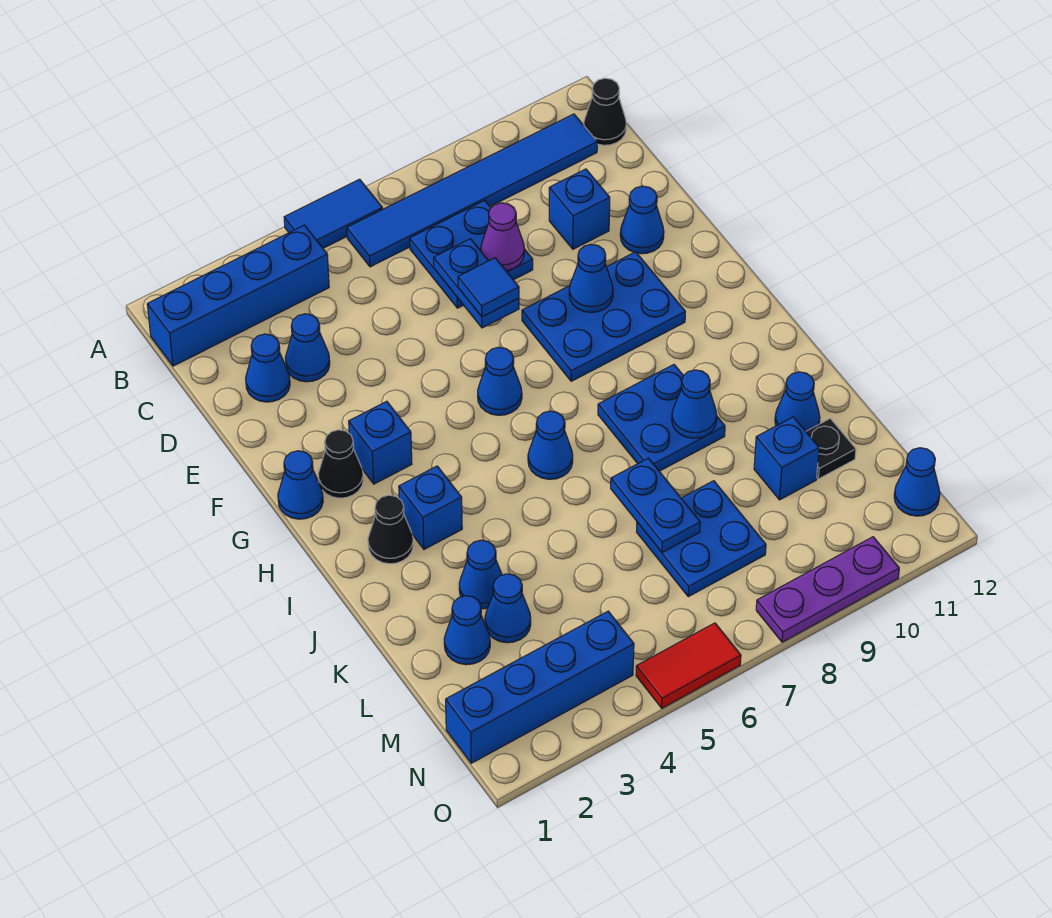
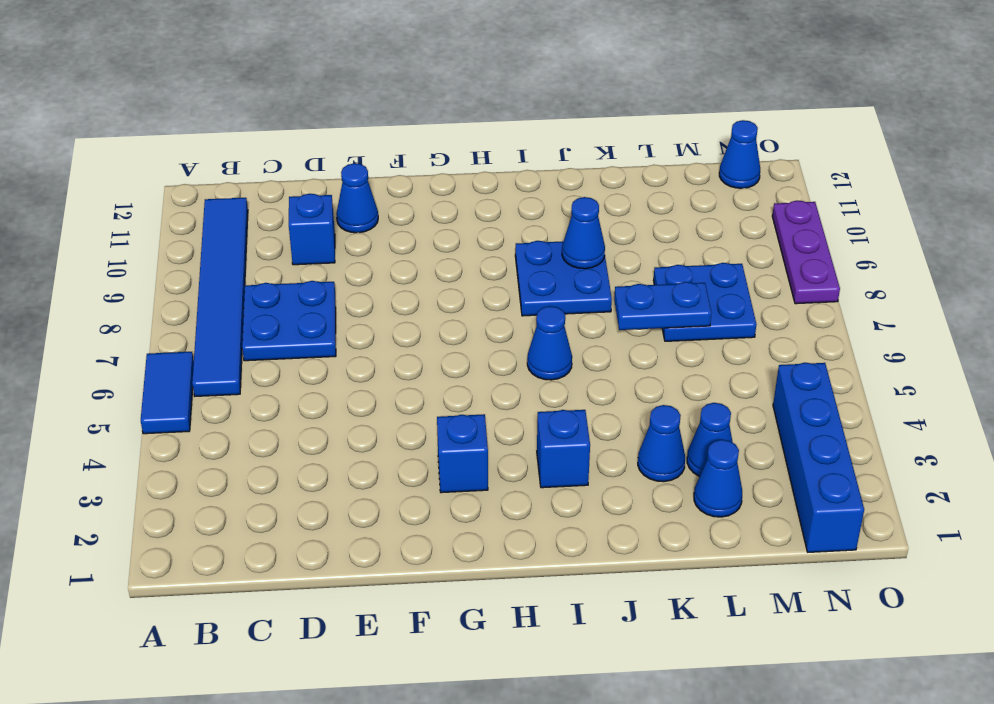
none -> blue brick B1:B4 level 1
none -> black cone B12 level 1
none -> blue cone D2 level 1
none -> blue cone D3 level 1

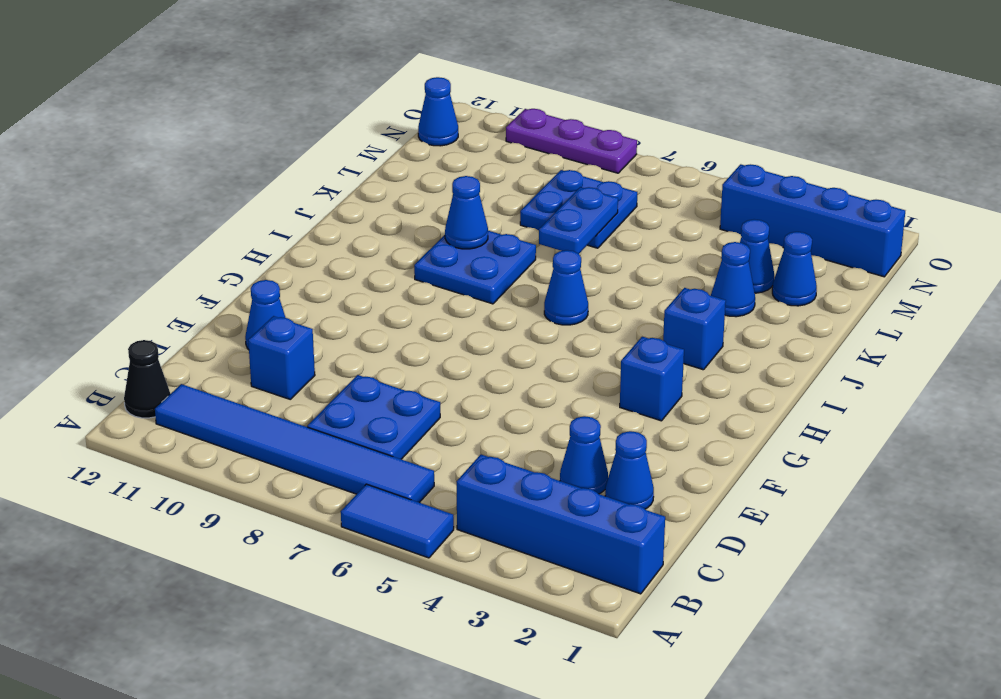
none -> blue plate F8:G10 level 1
none -> blue cone G1 level 1
none -> black cone G2 level 1
none -> blue cone G6 level 1

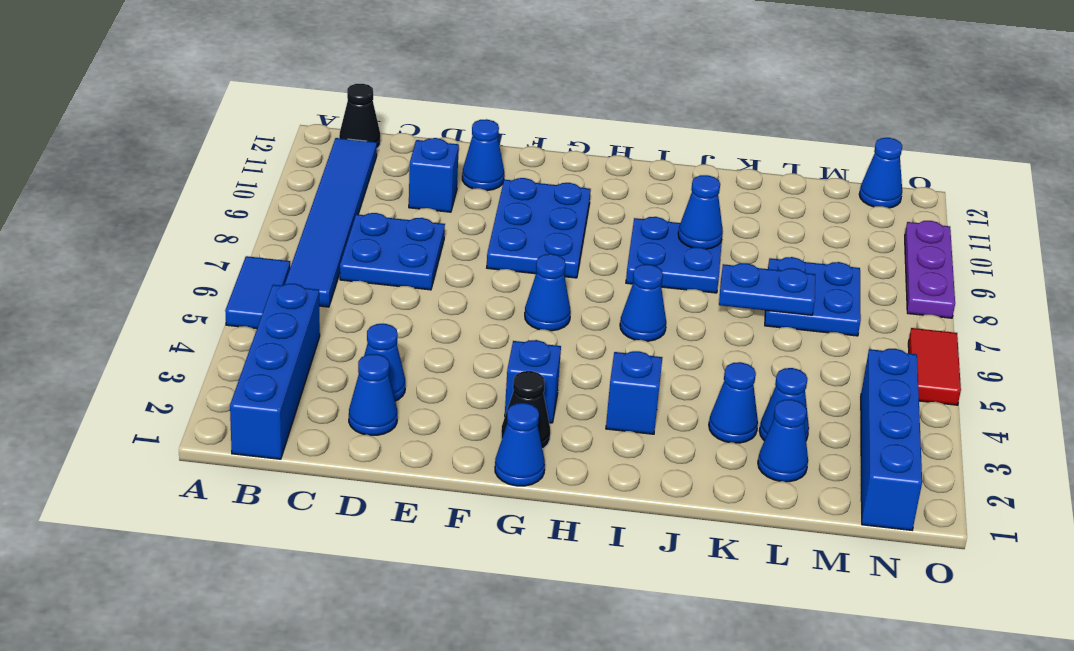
none -> black cone I2 level 1
none -> blue cone K11 level 1
none -> blue brick L10 level 1
none -> black plate L11 level 1

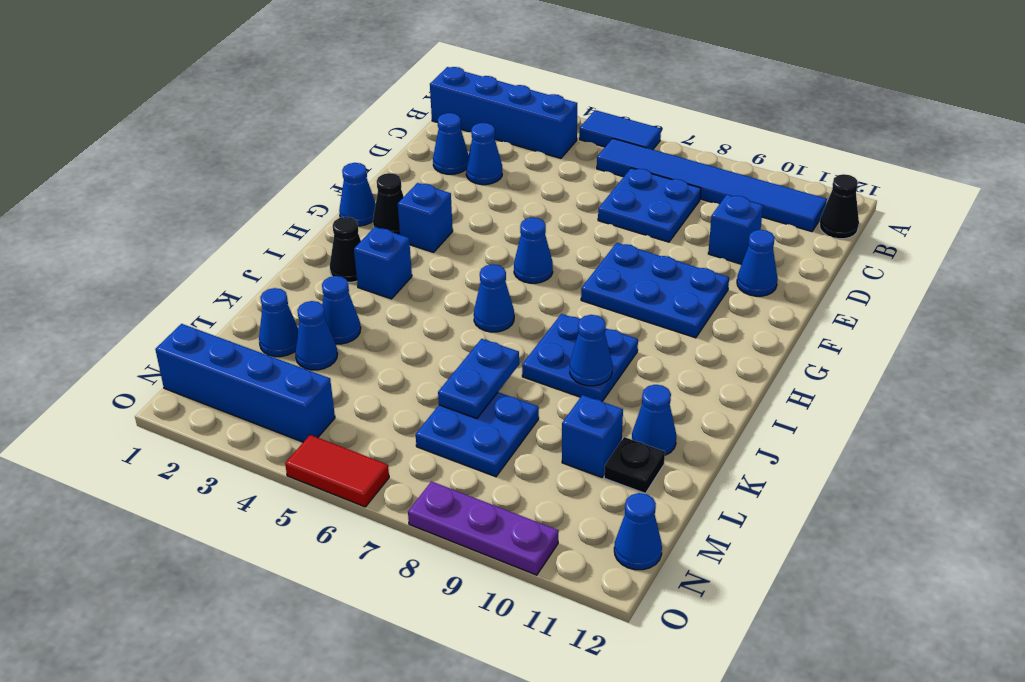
none -> blue plate D7:E7 level 2
none -> purple cone D8 level 2
none -> blue cone F9 level 2
none -> blue tile E7 level 3

